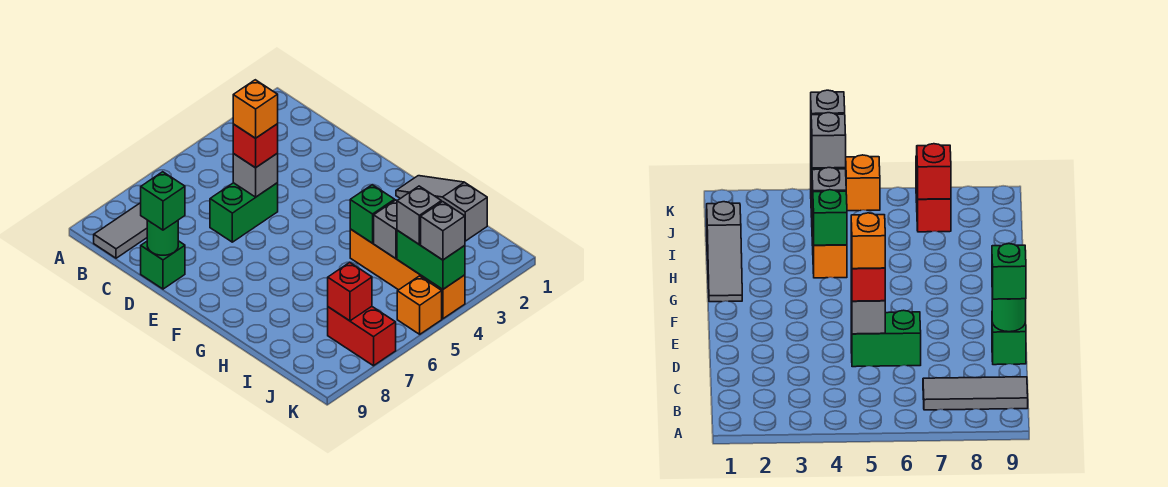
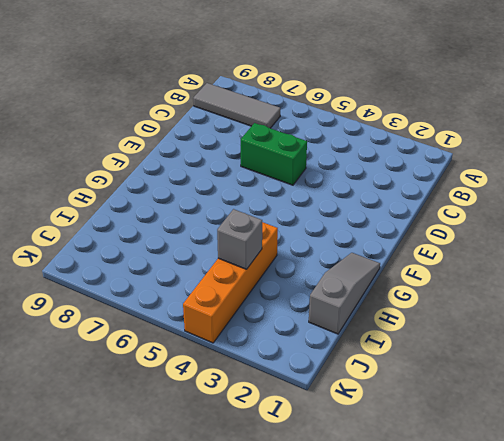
none -> green brick D9 level 1
none -> red brick J7:K7 level 1
none -> orange brick K5 level 1

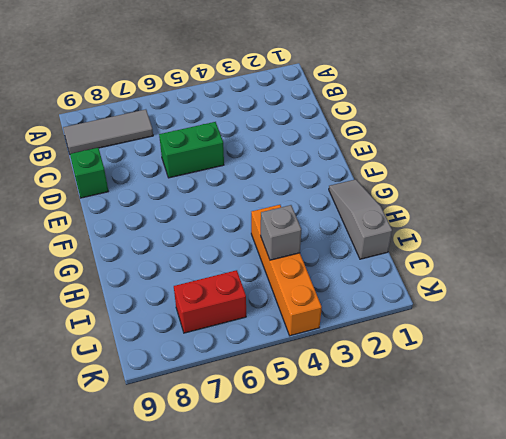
red brick J6:J7 level 1 -> red brick J7:K7 level 1
none -> orange brick K5 level 1
none -> grey brick D5 level 2
none -> green round brick D9 level 2

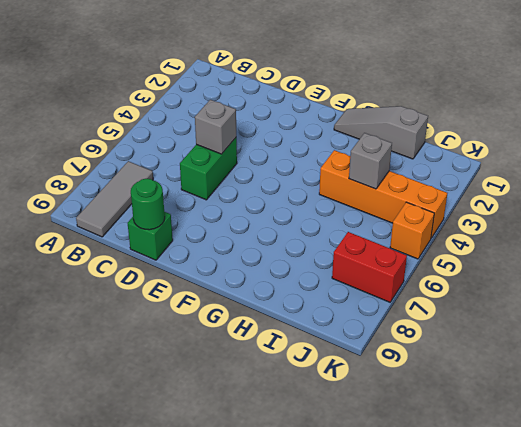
none -> green brick H4 level 2
none -> green brick J4:K4 level 2
none -> red brick J7 level 2

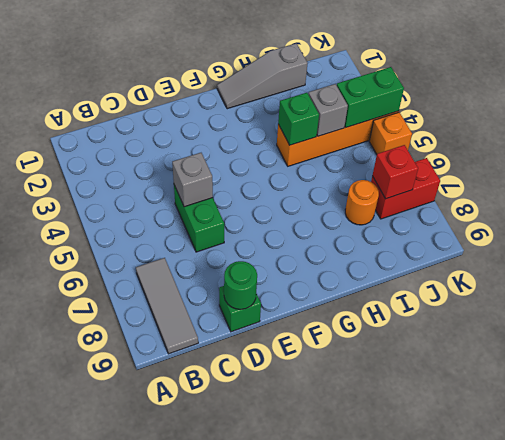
orange round brick I7 level 1 -> none
none -> red brick D5 level 3
none -> green brick D9 level 3
none -> grey brick J4 level 3

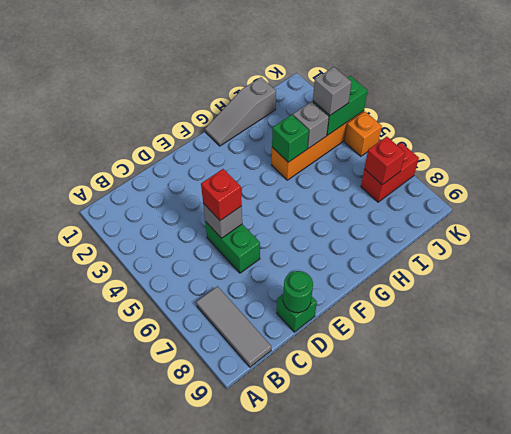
none -> green brick D9 level 3
none -> grey brick K4 level 3
none -> orange brick D5 level 4

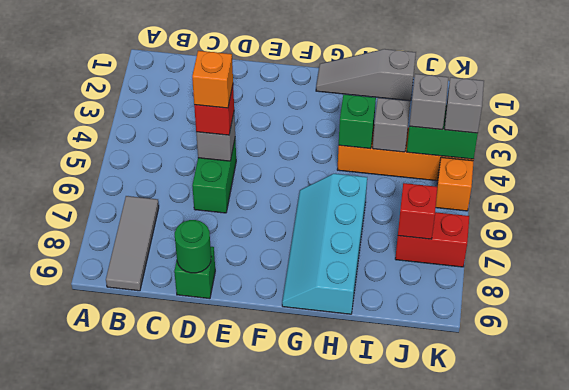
cyan slope G6:H9 level 1 top H -> none
none -> green brick D9 level 3

